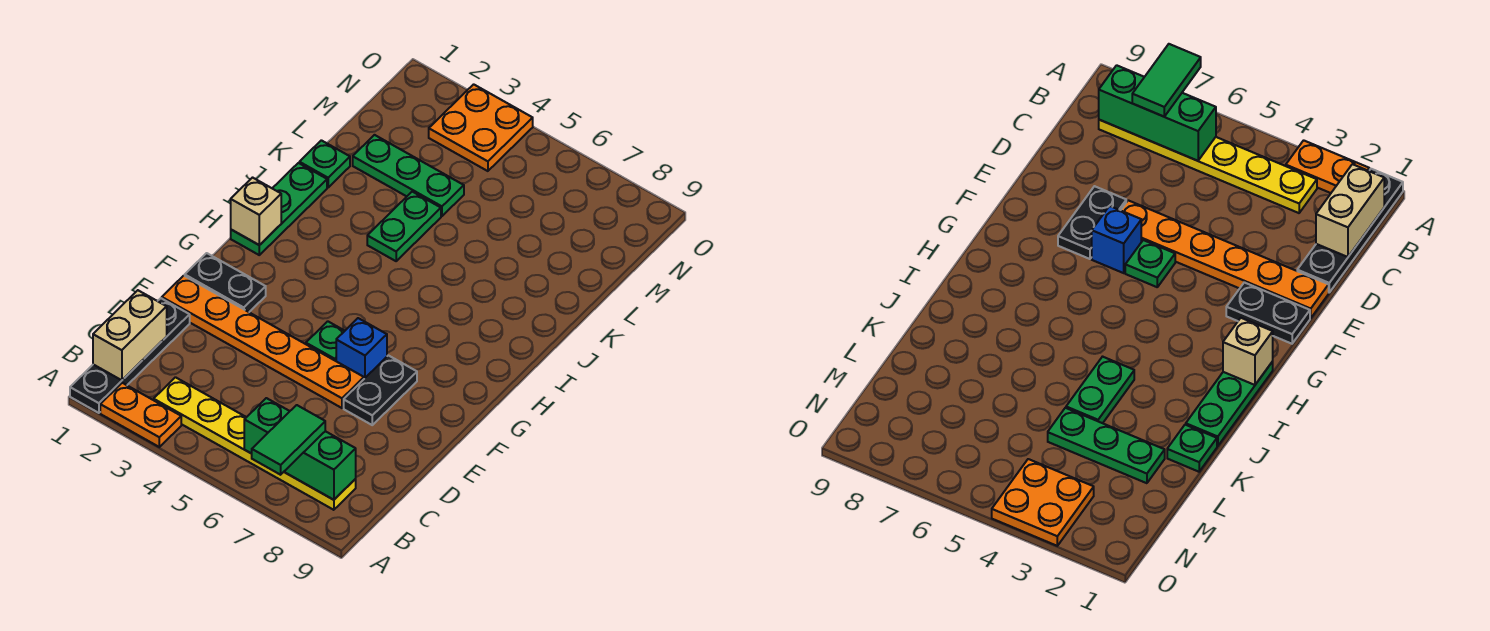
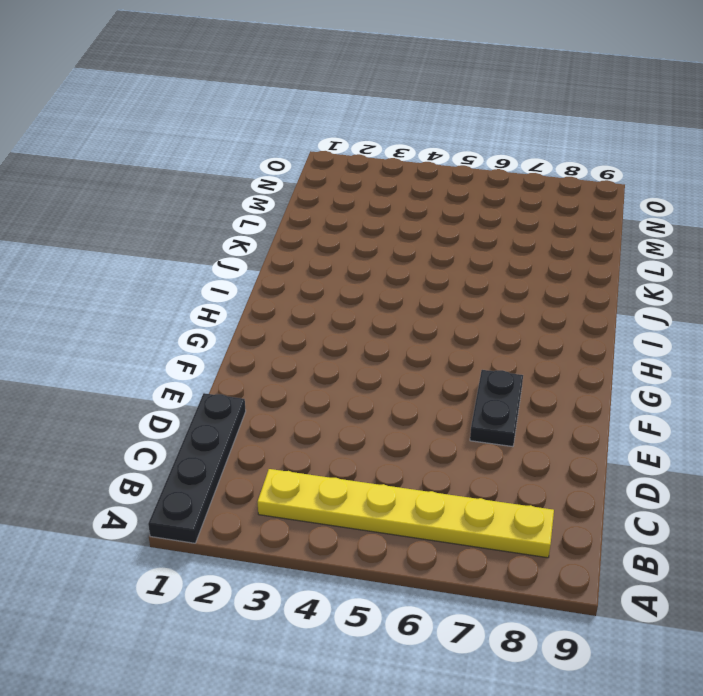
none -> orange plate A2:A3 level 1
none -> orange plate E1:E6 level 1
none -> black plate F1:F2 level 1

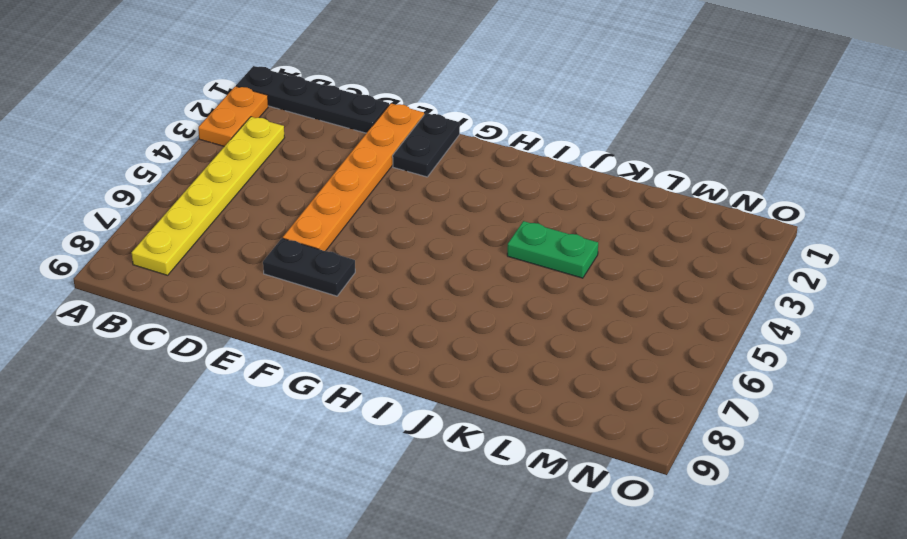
none -> green plate F5 level 1
none -> blue brick F6 level 1
none -> green plate H1:J1 level 1

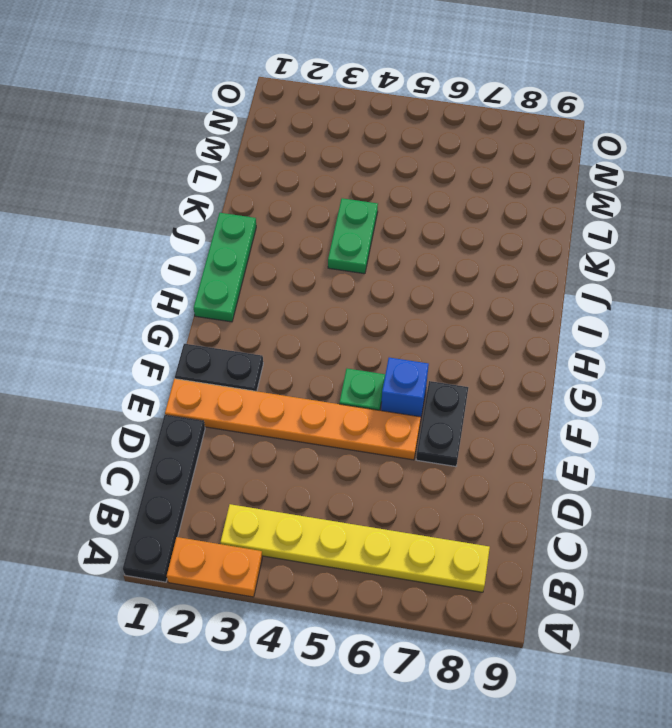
none -> green plate K1 level 1
none -> green plate L2:L4 level 1
none -> orange plate N3:O4 level 1

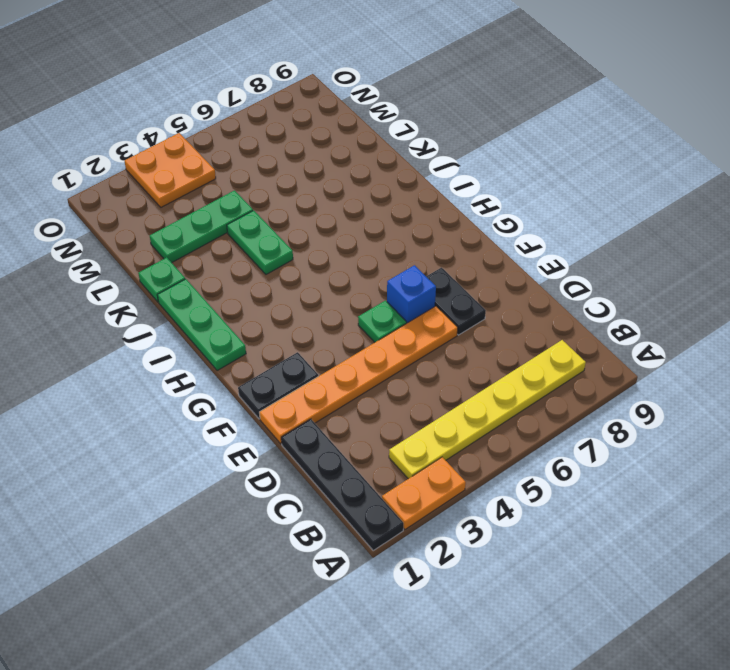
none -> tan brick B1:C1 level 2
none -> green brick B6:B8 level 2
none -> tan brick H1 level 2

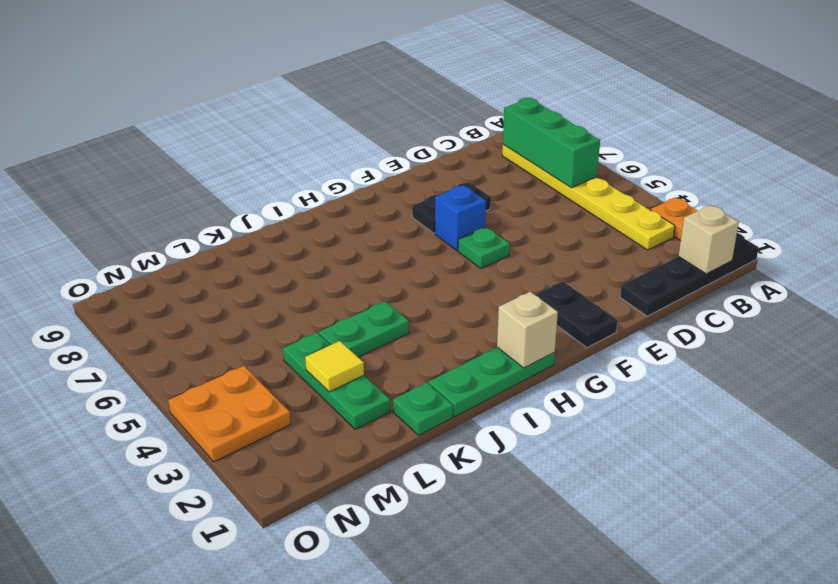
tan brick B1 level 2 -> tan brick B1:C1 level 2
yellow tile L3 level 2 -> none
none -> orange plate E1:E6 level 1
none -> green tile A7:B7 level 3

